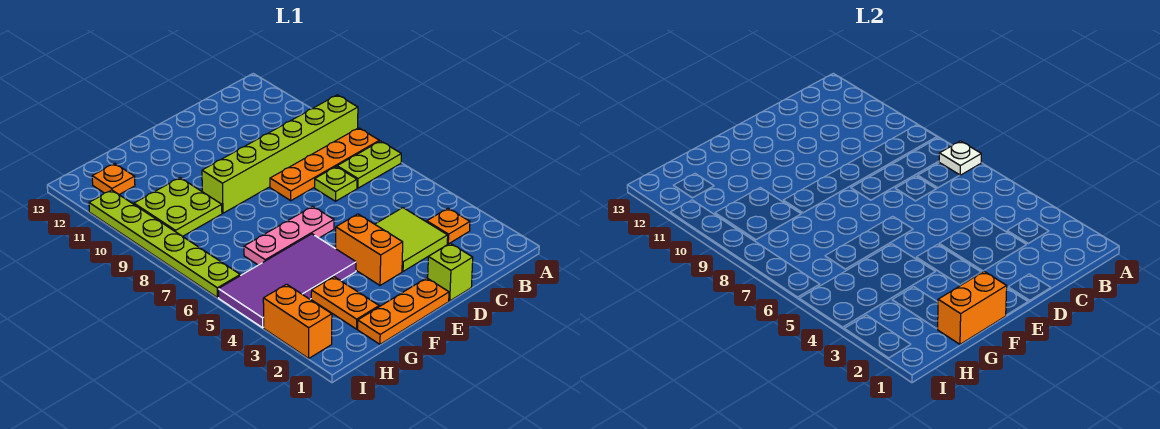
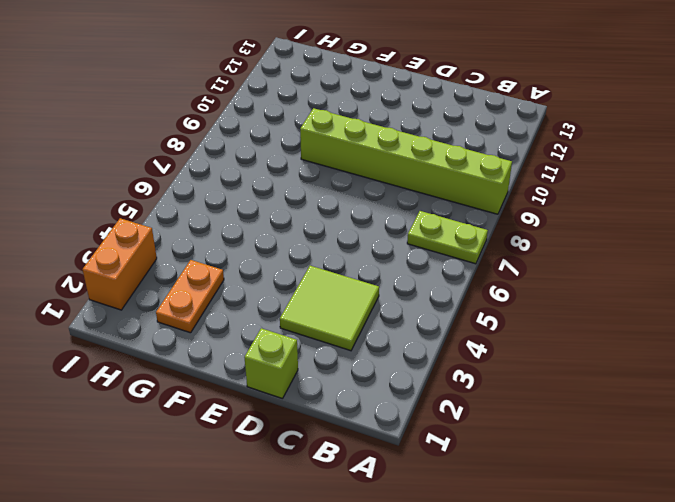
none -> orange plate A8:D8 level 1
none -> orange plate B3 level 1
none -> lime plate C7 level 1

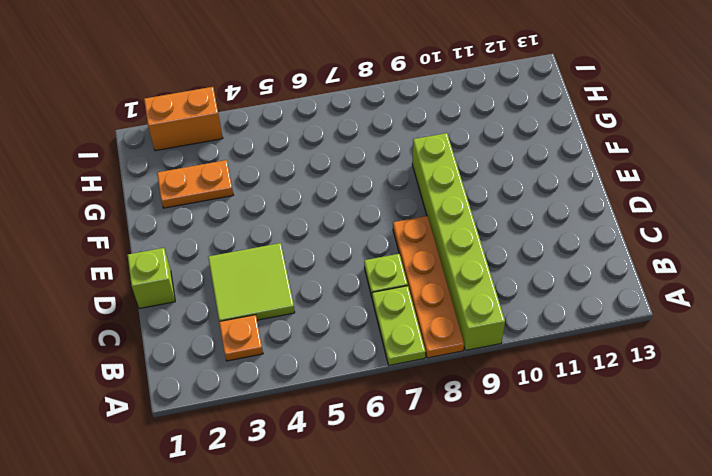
none -> orange plate E1:G1 level 1
none -> orange brick E3:E4 level 1
none -> pink plate E6:G6 level 1

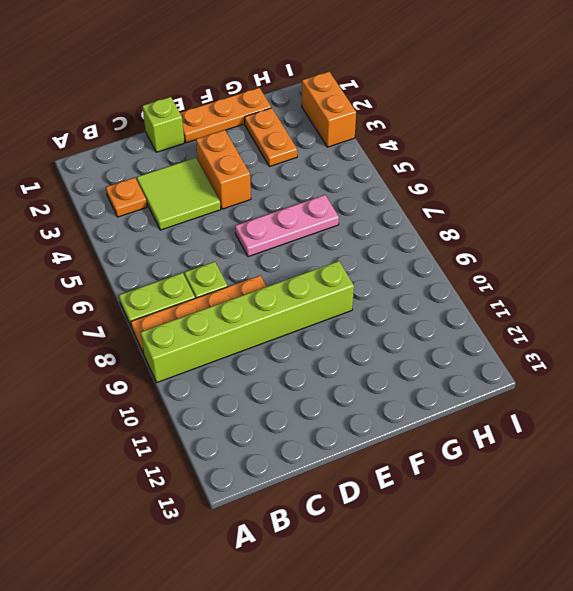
none -> purple tile F4:I5 level 1
none -> lime plate G9:H10 level 1
none -> orange plate H12 level 1

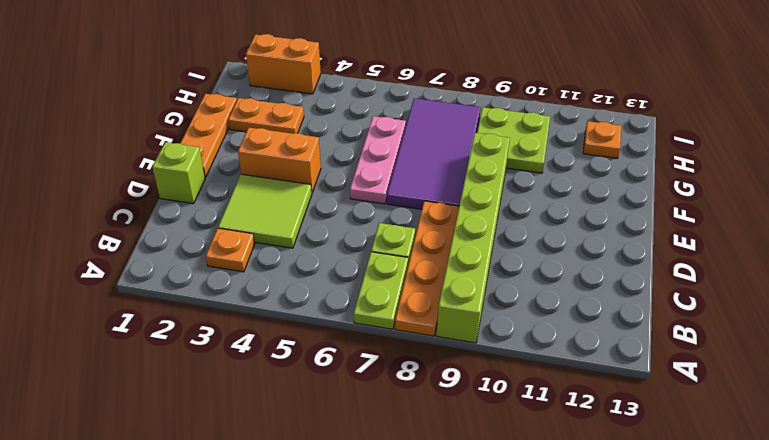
purple tile E7:H8 level 1 -> purple tile F4:I5 level 1
none -> lime plate I6:I11 level 1
none -> white plate A7 level 2
none -> orange brick F1:G1 level 2

